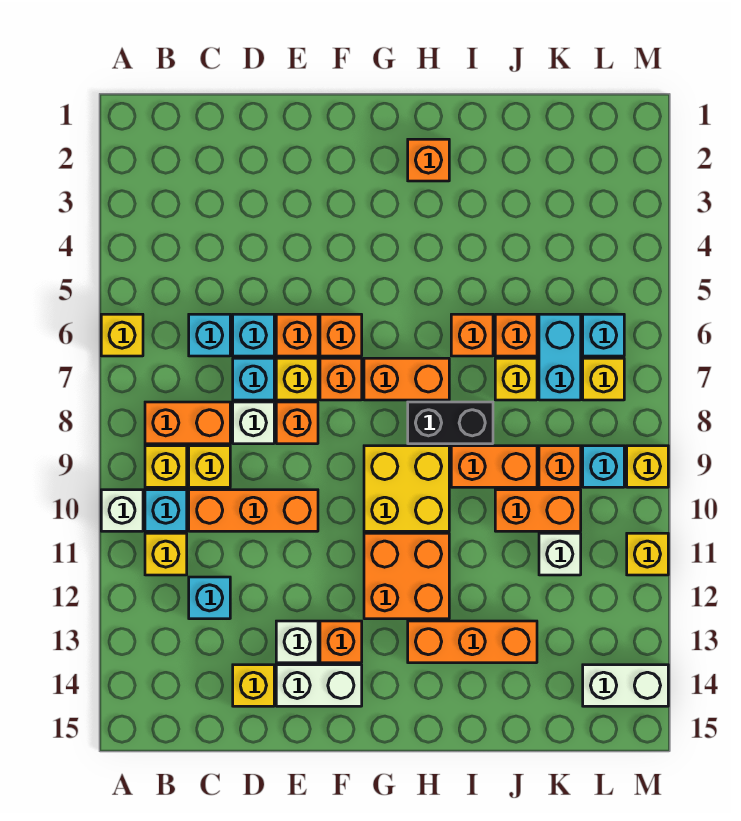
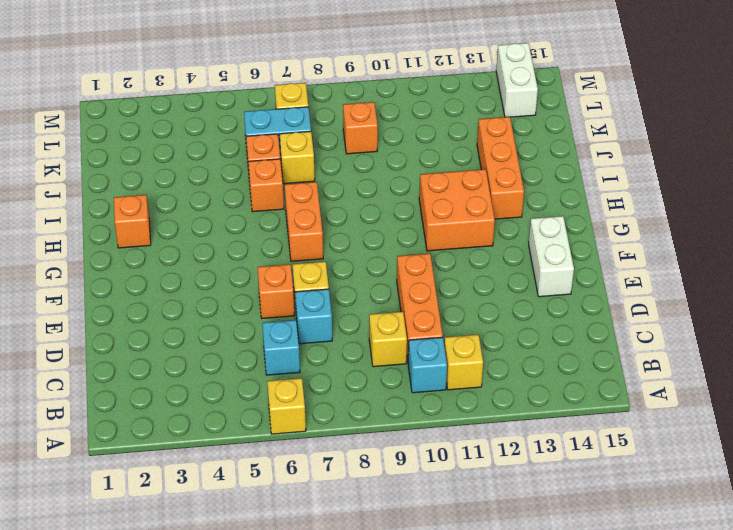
none -> white brick A10 level 1
none -> orange brick B8:C8 level 1
none -> yellow brick B9 level 1
none -> cyan brick C12 level 1

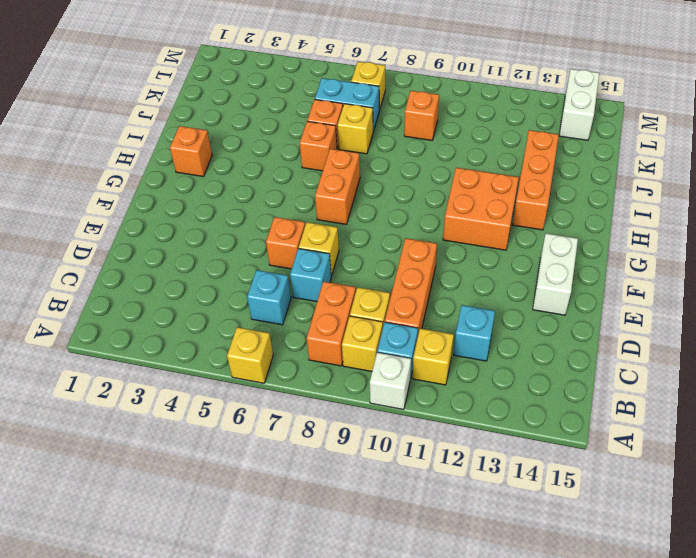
none -> cyan brick D6 level 1
none -> white brick D8 level 1
none -> yellow brick D14 level 1
none -> orange brick E8 level 1

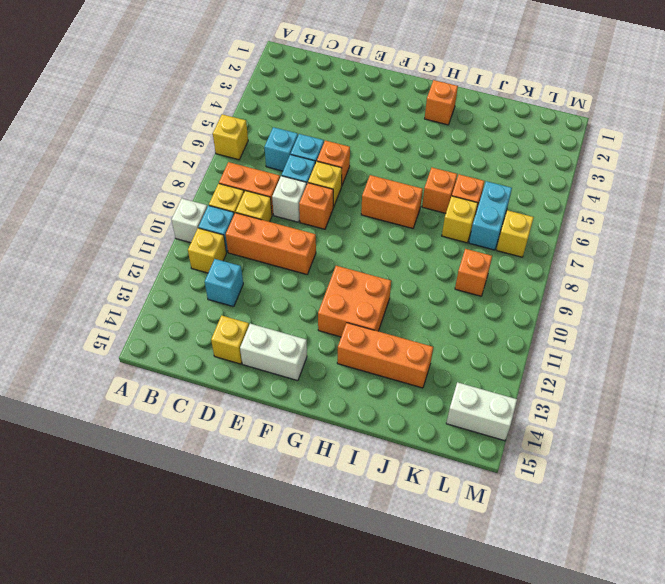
none -> white brick E13 level 1
none -> orange brick F6 level 1
none -> orange brick F7 level 1
none -> orange brick F13 level 1

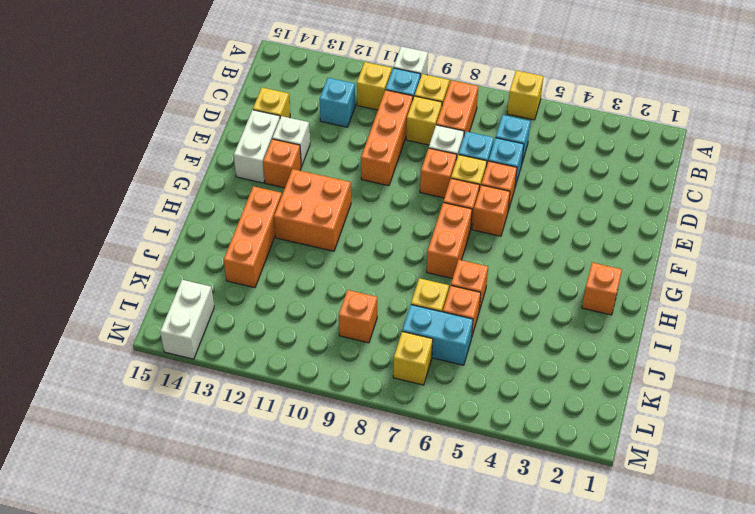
none -> yellow brick G9:H10 level 1
none -> black brick H8:I8 level 1
none -> orange brick I9:J9 level 1
none -> orange brick J10:K10 level 1

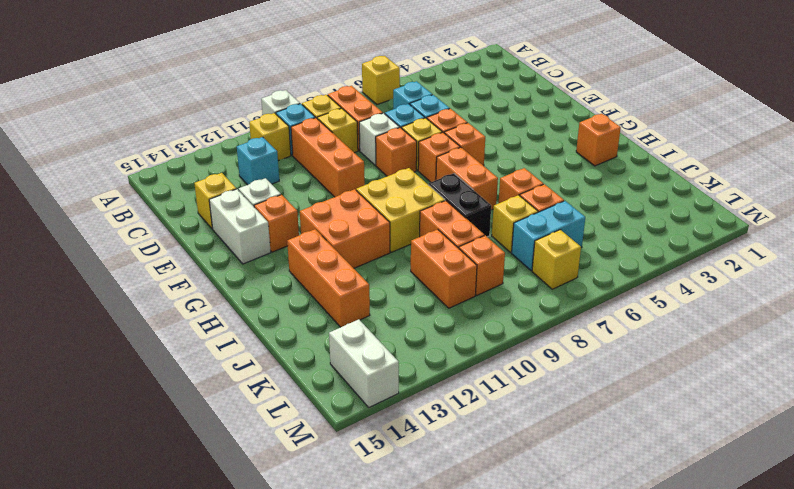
none -> white brick K11 level 1
none -> cyan brick L6 level 1
none -> cyan brick L9 level 1
none -> yellow brick M9 level 1

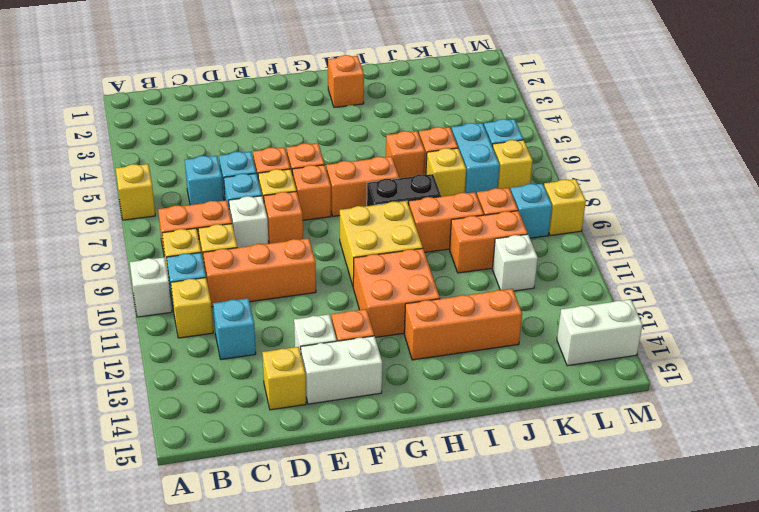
none -> yellow brick M11 level 1

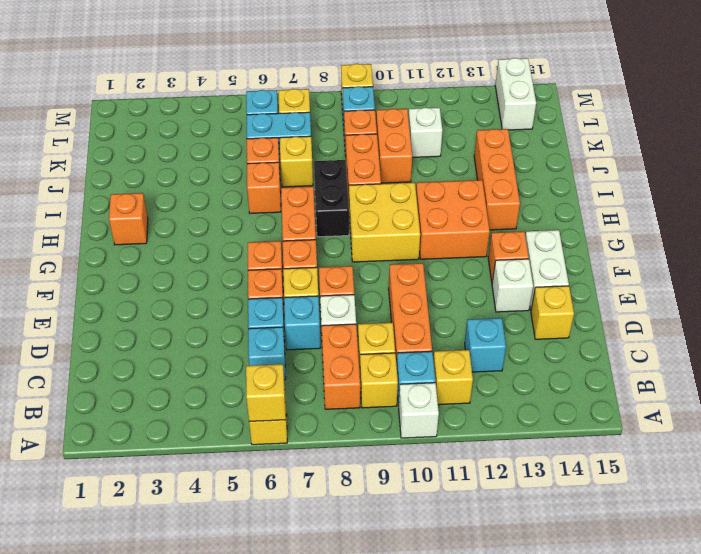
yellow brick A6 level 2 -> yellow brick M11 level 1

